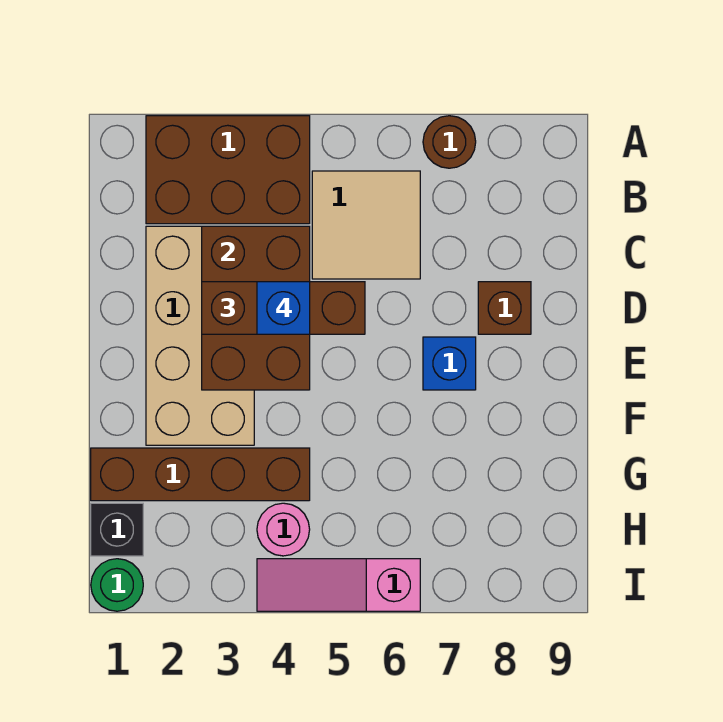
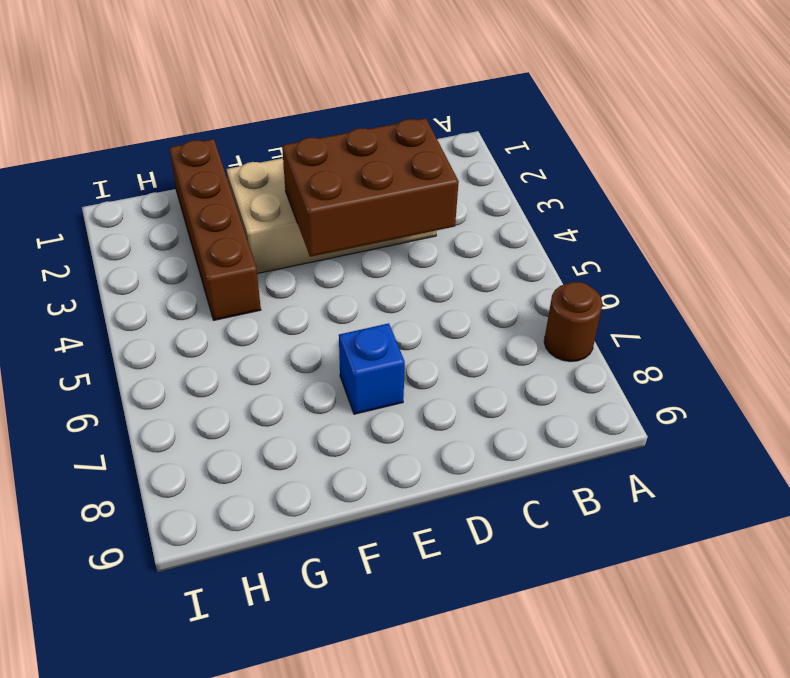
none -> brown brick A2:B4 level 1
none -> tan tile B5:C6 level 1
none -> brown brick D8 level 1

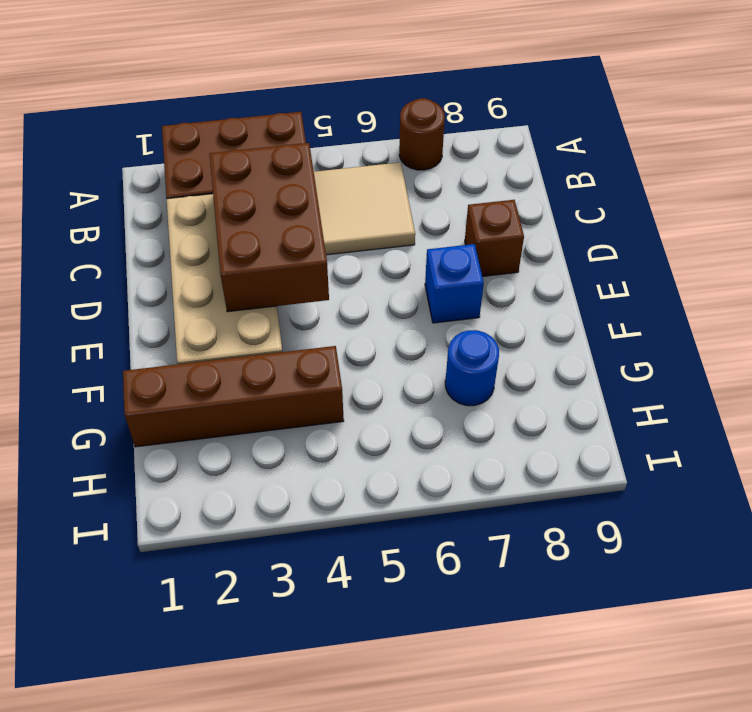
blue round brick G7 level 1 -> none
none -> black brick H1 level 1
none -> pink round brick H4 level 1
none -> green round brick I1 level 1

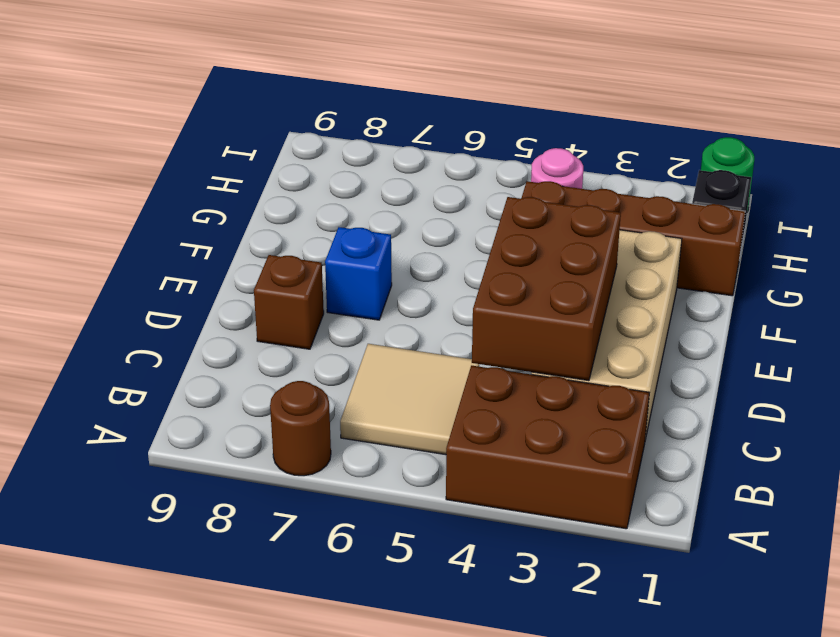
none -> pink slope I4:I6 level 1 top 6
none -> brown brick D3:D5 level 3
none -> blue brick D4 level 4

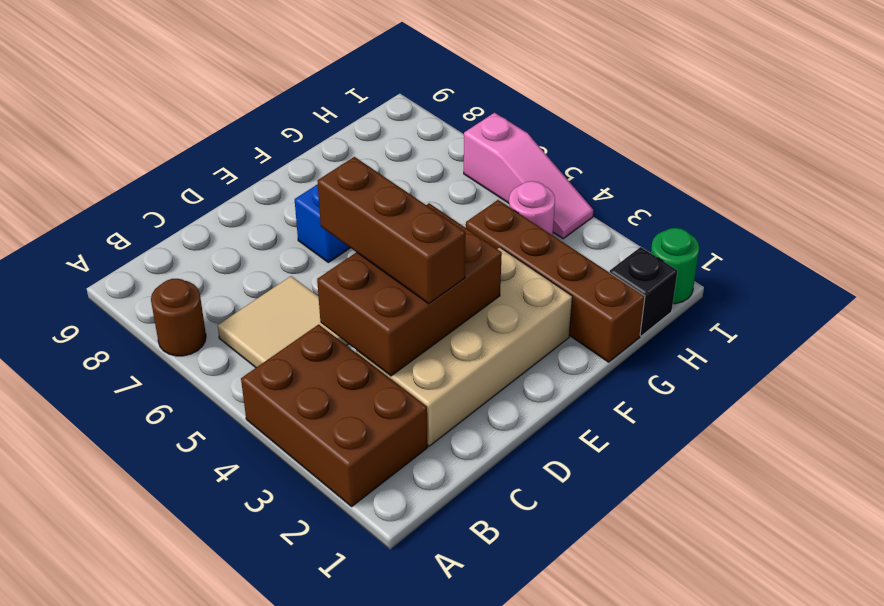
none -> brown brick D8 level 1
none -> blue brick D4 level 4

